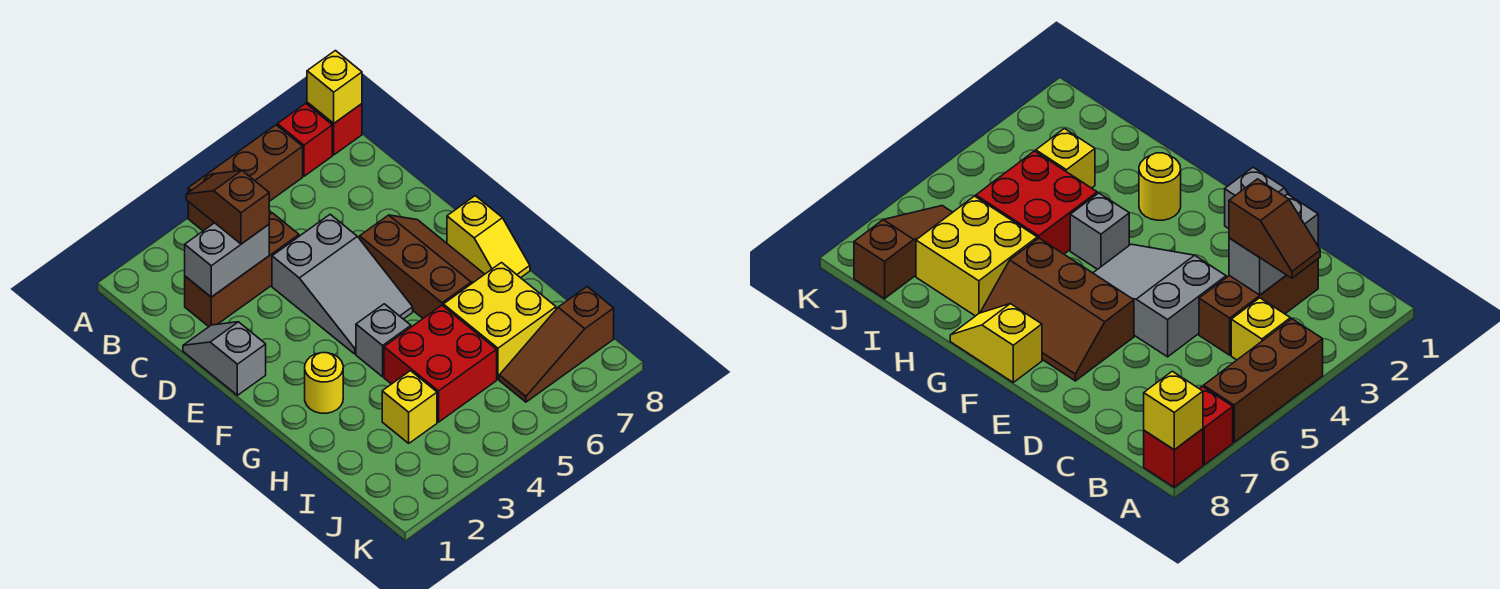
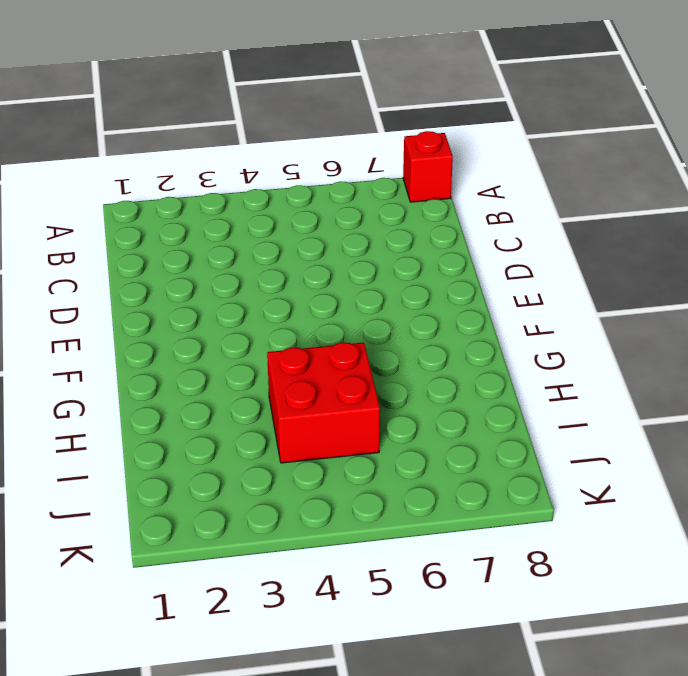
none -> brown brick A4:A6 level 1
none -> red brick A7 level 1
none -> yellow brick B4 level 1

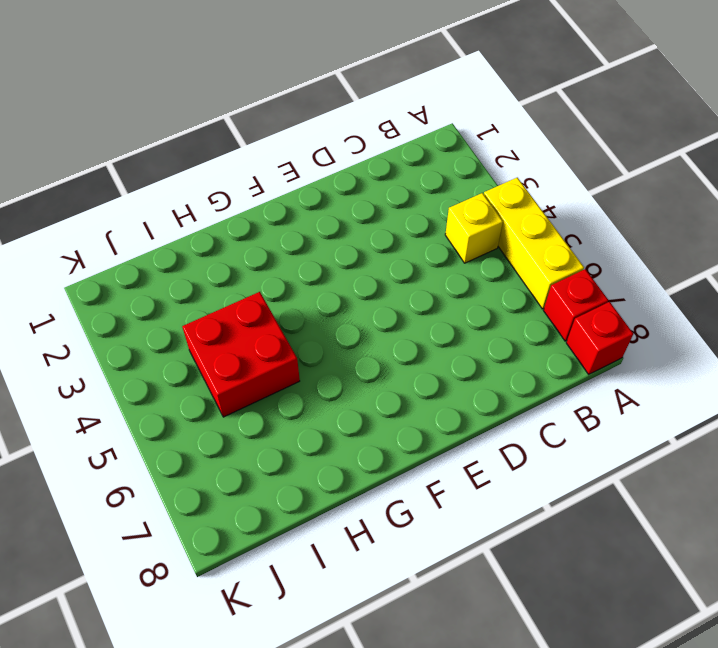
yellow brick A4:A6 level 1 -> brown brick A4:A6 level 1
none -> brown brick C2:C4 level 1
none -> grey slope D1:E1 level 1 top E
none -> grey slope D4:F5 level 1 top D

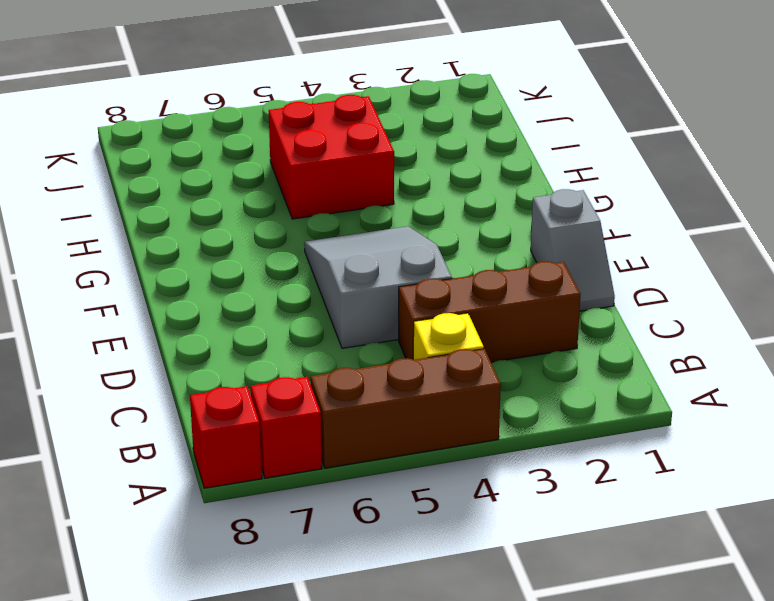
none -> brown slope E6:G7 level 1 top 6
none -> yellow slope F8:G8 level 1 top F
none -> yellow round brick G2 level 1

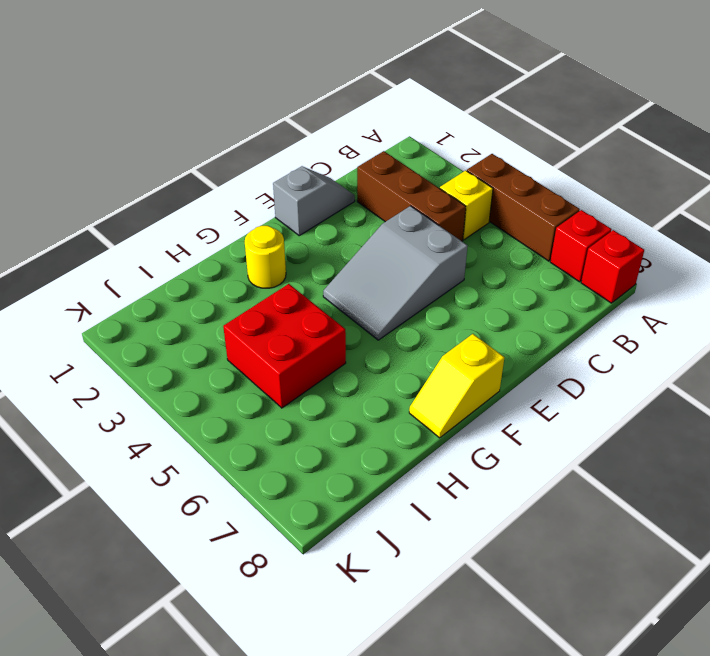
none -> brown slope E6:G7 level 1 top 6
none -> grey brick G4 level 1
none -> yellow brick H6:I7 level 1

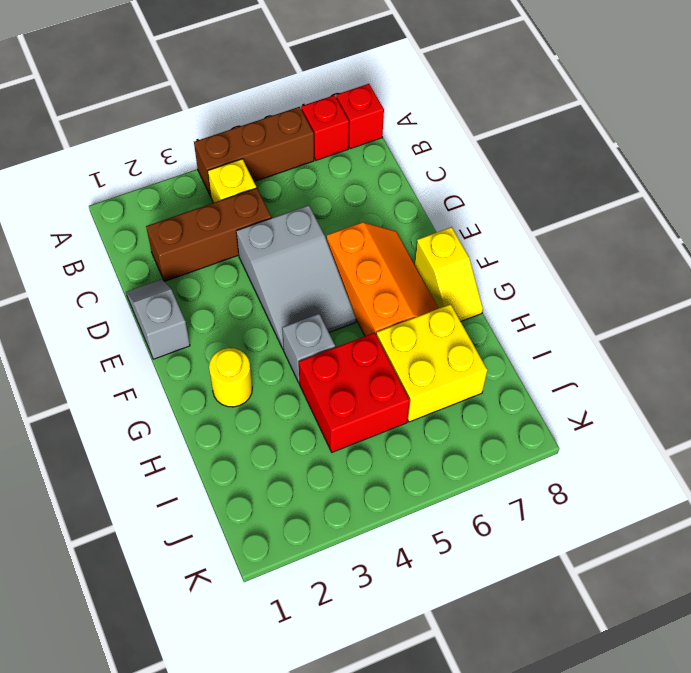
orange slope E6:G7 level 1 top 6 -> brown slope E6:G7 level 1 top 6
none -> yellow brick I3 level 1
none -> brown slope J6:J8 level 1 top 8
none -> yellow brick A8 level 2

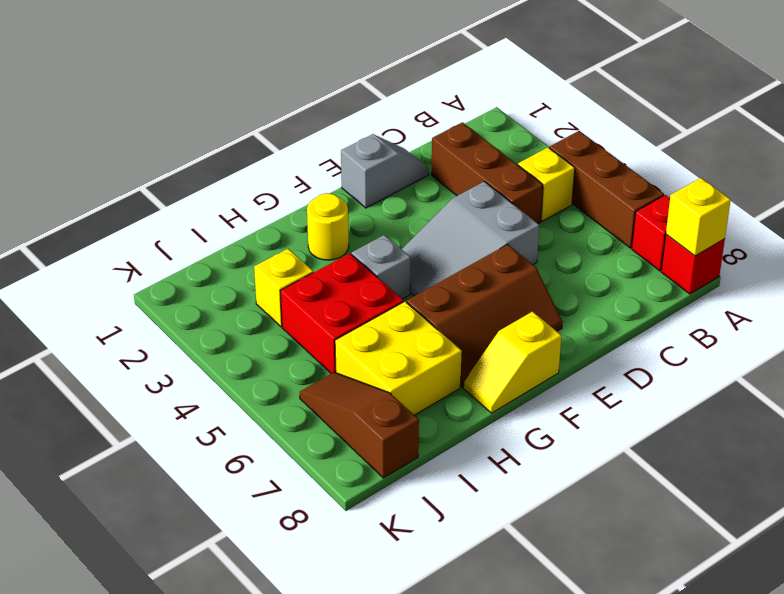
none -> grey brick C2:C3 level 2
none -> brown slope B3:C3 level 3 top C

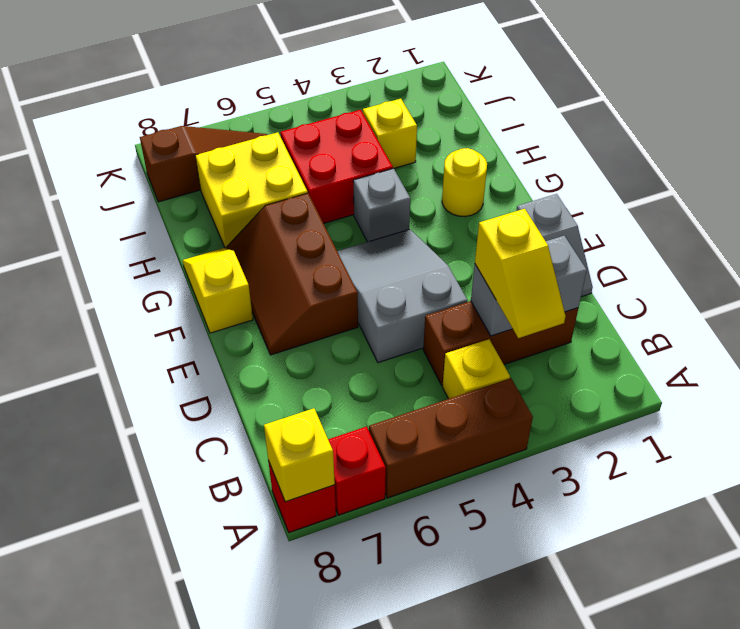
yellow slope B3:C3 level 3 top C -> brown slope B3:C3 level 3 top C

